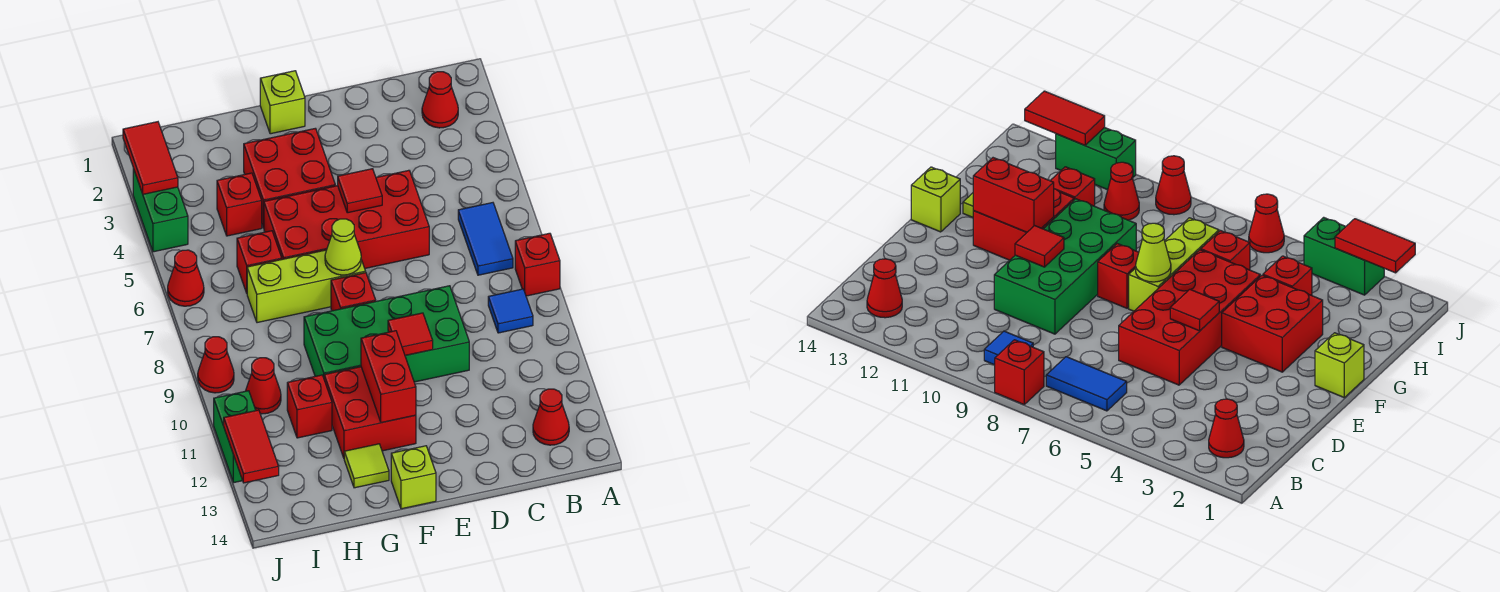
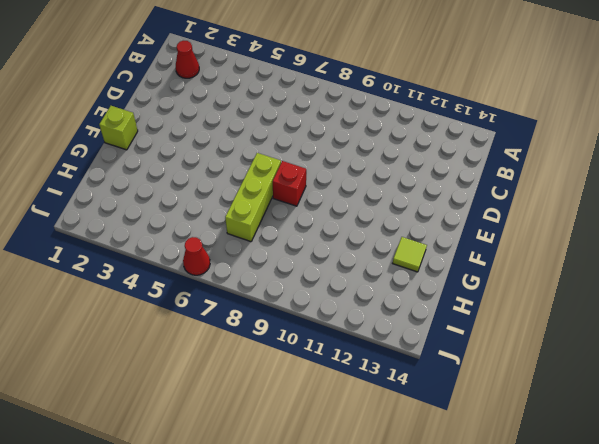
none -> red brick A8 level 1
none -> blue tile B6:B7 level 1
none -> blue tile B9 level 1

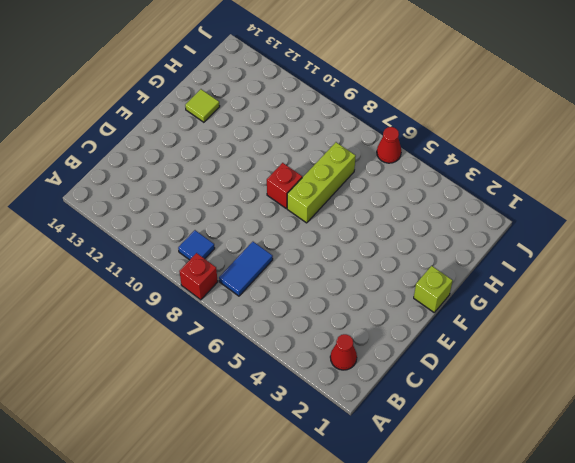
blue tile B7:C7 level 1 -> blue tile B6:B7 level 1
none -> red cone B13 level 1
none -> red brick D5:G6 level 1
none -> green brick D9:G10 level 1

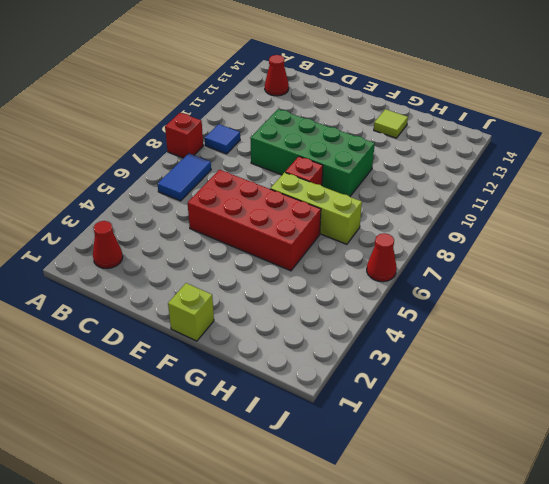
none -> red brick F3:G4 level 1
none -> red brick F11:G12 level 1
none -> lime brick F14 level 1

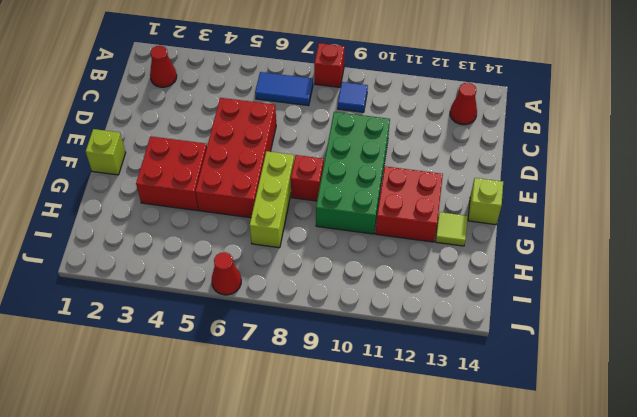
none -> red brick H4 level 1
none -> red brick H6 level 1
none -> red brick H11 level 1

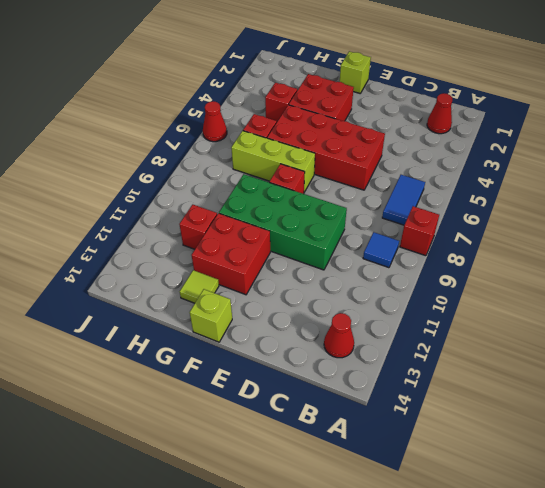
none -> red cone I10 level 1
none -> green brick J3:J4 level 1
none -> red cone J9 level 1

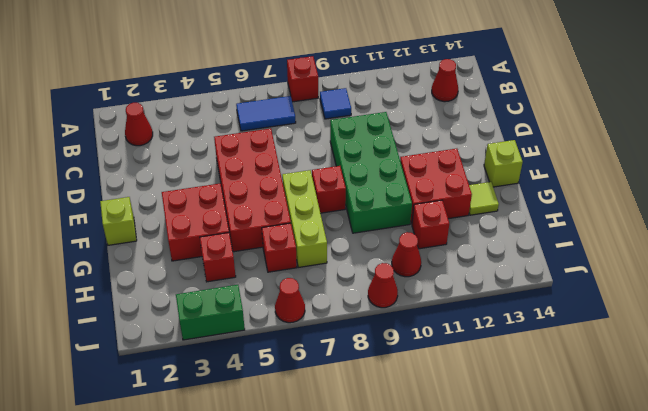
none -> green brick J11:J12 level 1
none -> red tile E5 level 2
none -> red tile E10 level 2

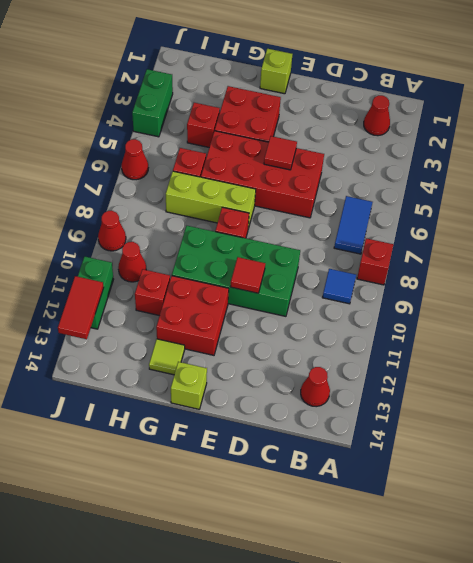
none -> lime cone F7 level 2
none -> red brick F11:F12 level 2
none -> red tile J2:J3 level 2

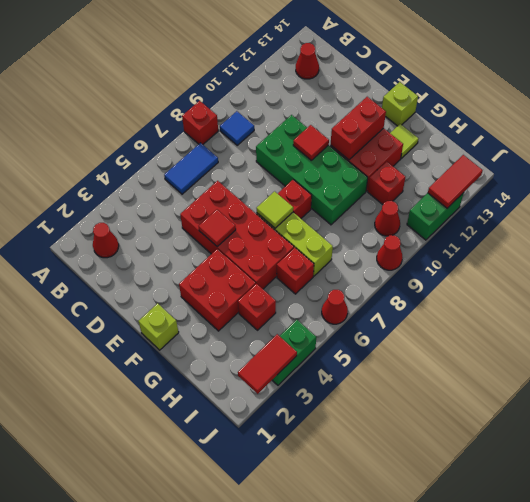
lime tile F7 level 2 -> lime cone F7 level 2

